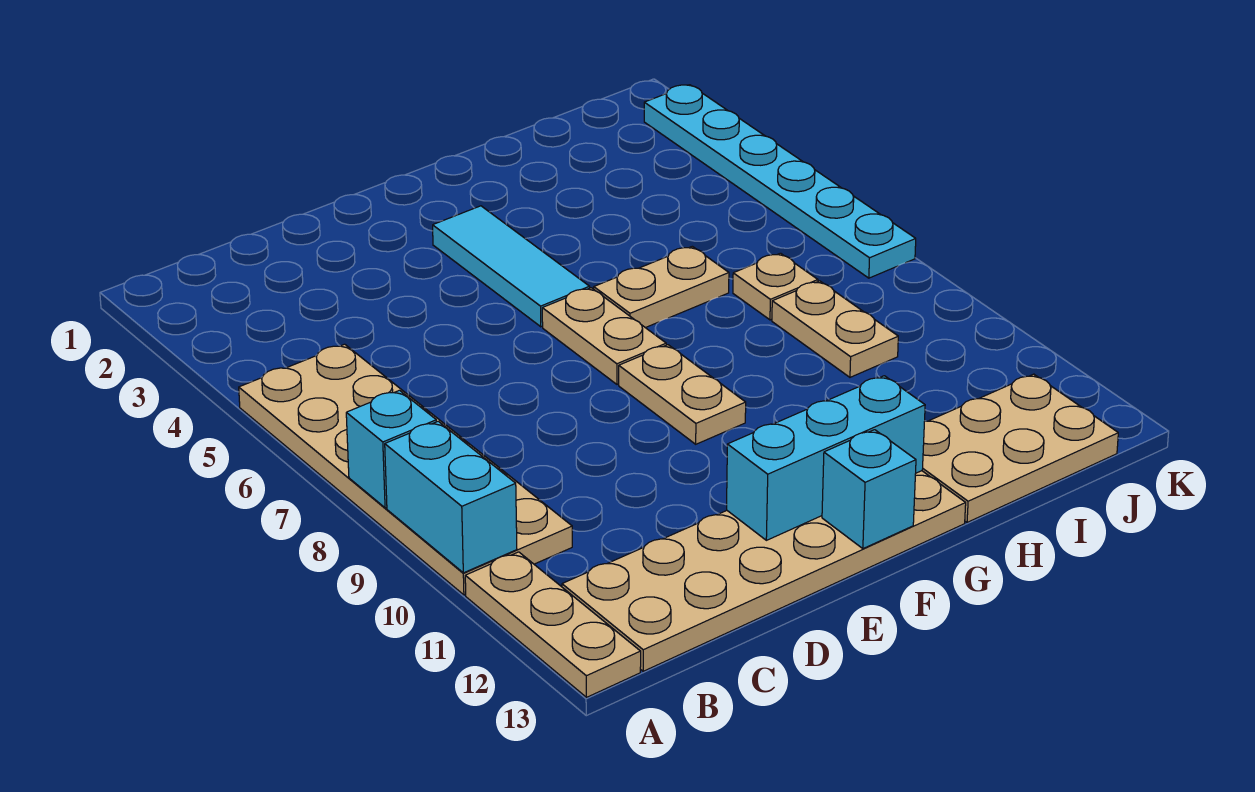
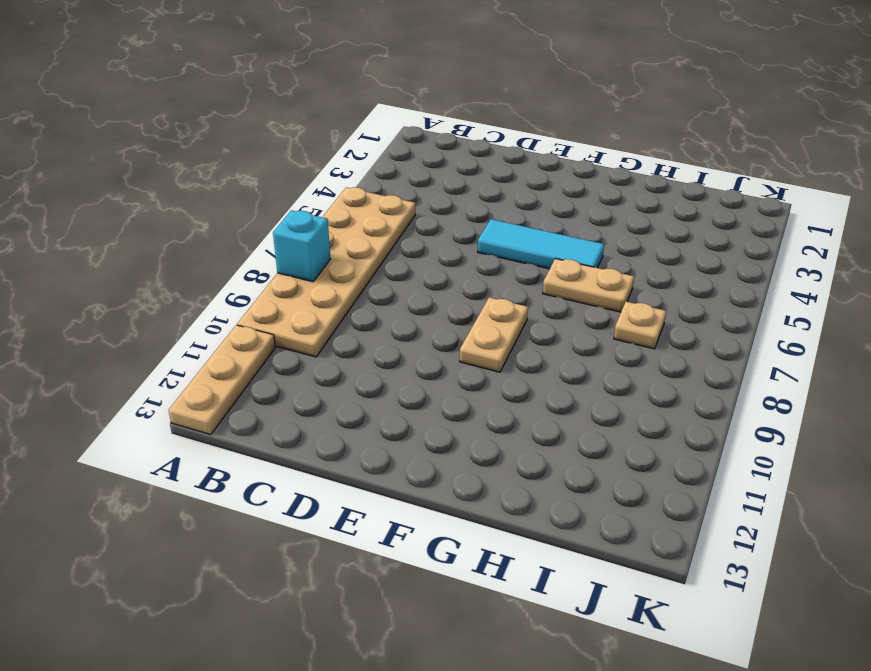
cyan tile E5:G5 level 1 -> cyan tile F3:F5 level 1
none -> tan plate B12:G13 level 1
none -> tan plate F6:F7 level 1
none -> tan plate H12:J13 level 1

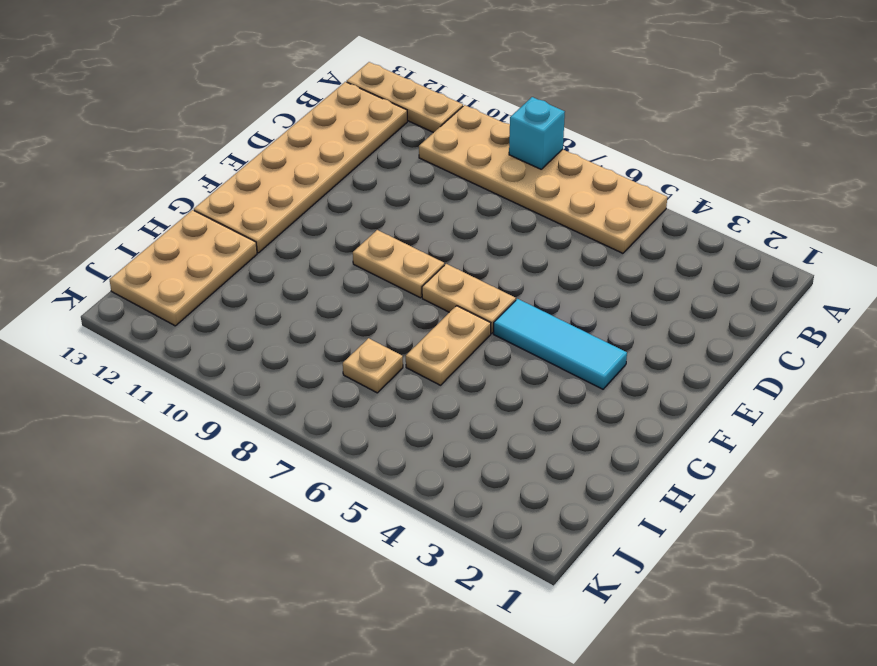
none -> tan plate I8:I9 level 1
none -> cyan plate K2:K7 level 1
none -> cyan brick A9:A10 level 2

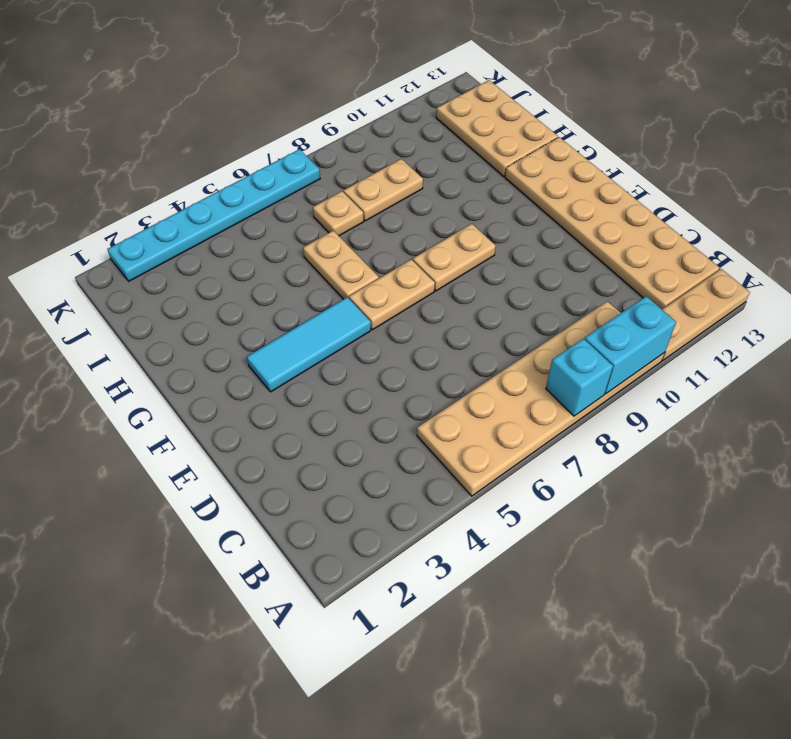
none -> cyan brick E12:G12 level 2
none -> cyan brick F13 level 2

